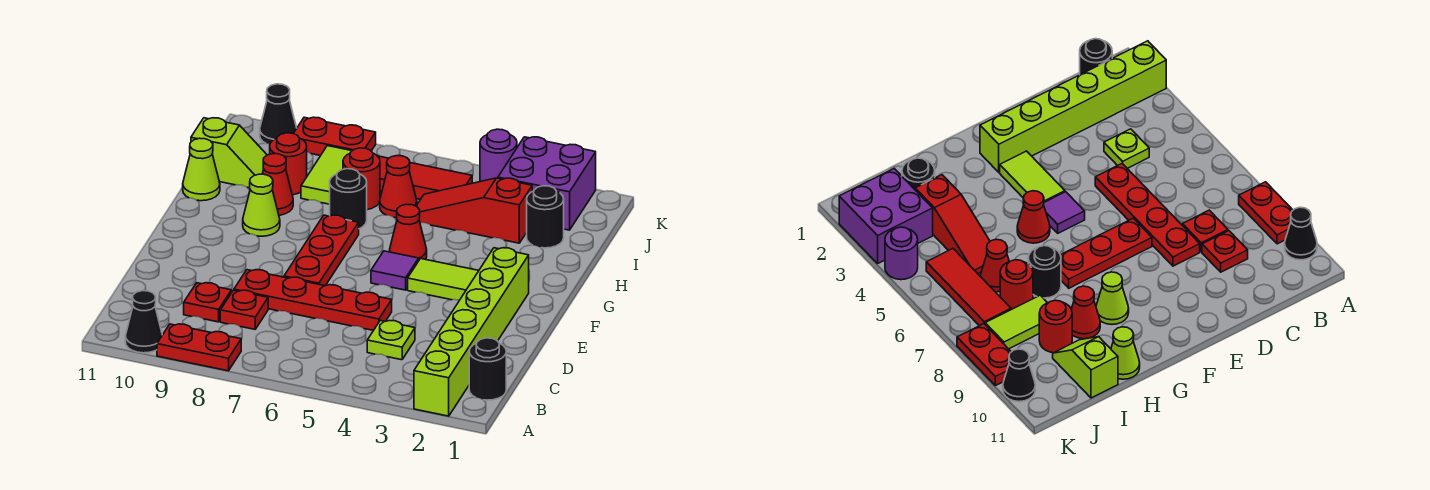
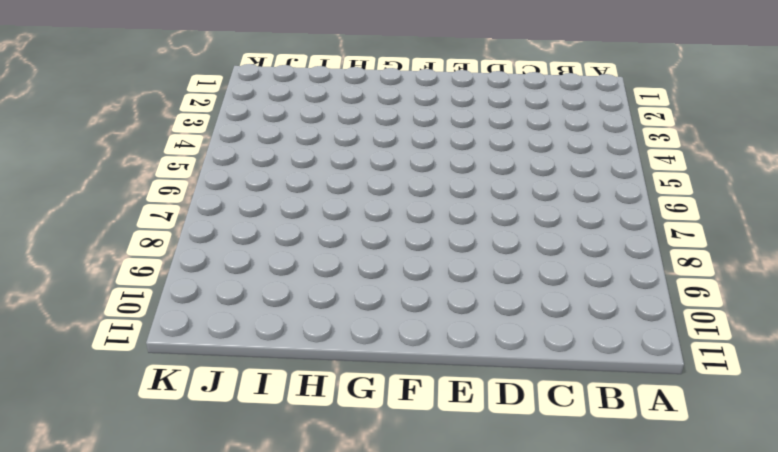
none -> lime brick A2:F2 level 1
none -> red plate A8:A9 level 1
none -> black cone A10 level 1

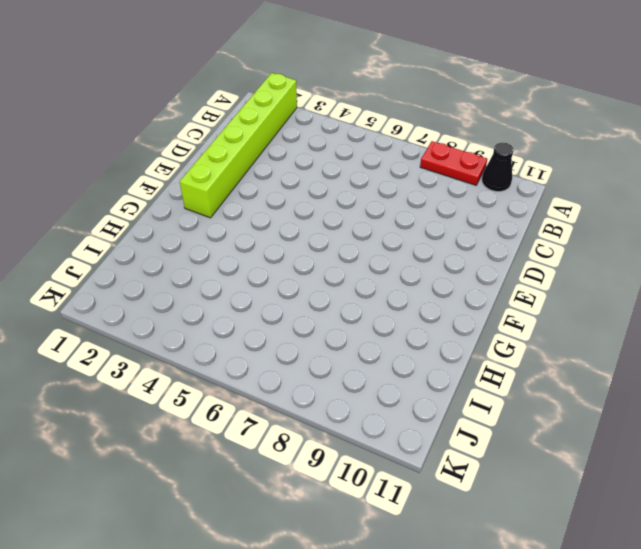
none -> black round brick B1 level 1
none -> lime plate C4 level 1
none -> red plate C8 level 1

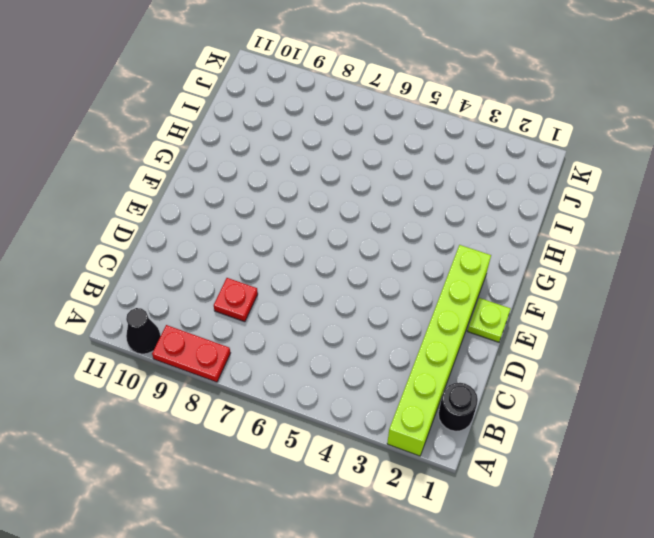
lime plate E1 level 1 -> lime plate C4 level 1
none -> red plate C9 level 1
none -> red plate D5:D8 level 1
none -> red plate E7:G7 level 1

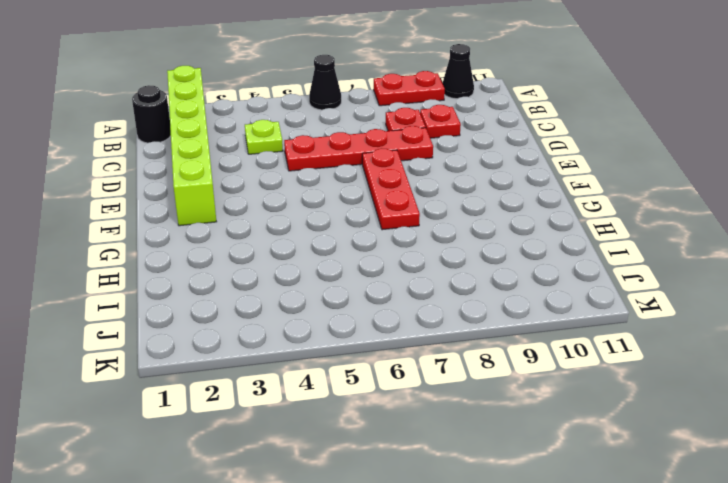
black cone A6 level 1 -> black cone K10 level 1
none -> lime tile F3:F4 level 1
none -> purple tile F5 level 1
none -> red cone G5 level 1

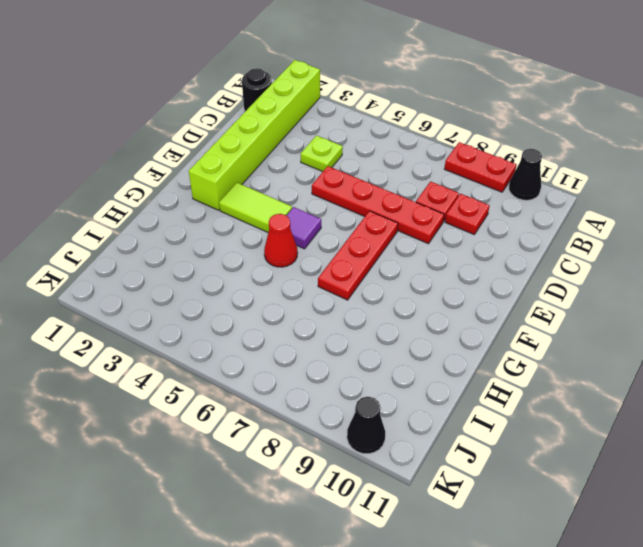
none -> lime cone G9 level 1
none -> black round brick H7 level 1
none -> red cone H9 level 1

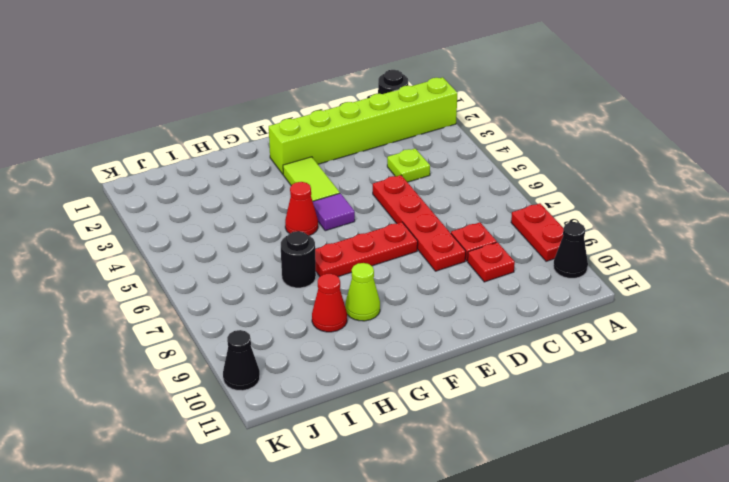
none -> lime cone H11 level 1
none -> black round brick I2 level 1
none -> red slope I3:I5 level 1 top 3

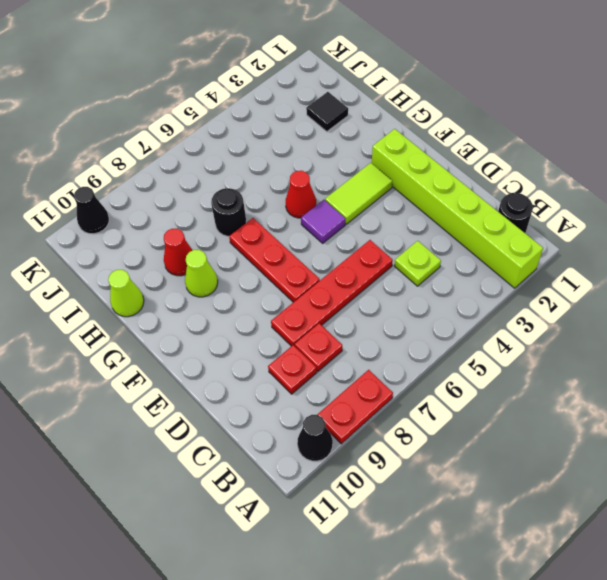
black tile I2 level 1 -> black round brick I2 level 1
none -> red slope I3:I5 level 1 top 3
none -> red cone I6 level 1
none -> red round brick I7 level 1

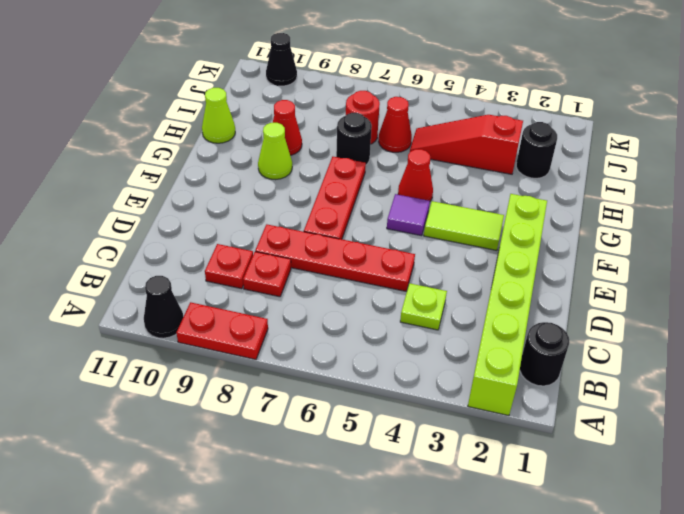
none -> lime tile I8:J8 level 1
none -> red round brick I9 level 1
none -> lime slope I10:I11 level 1 top 11

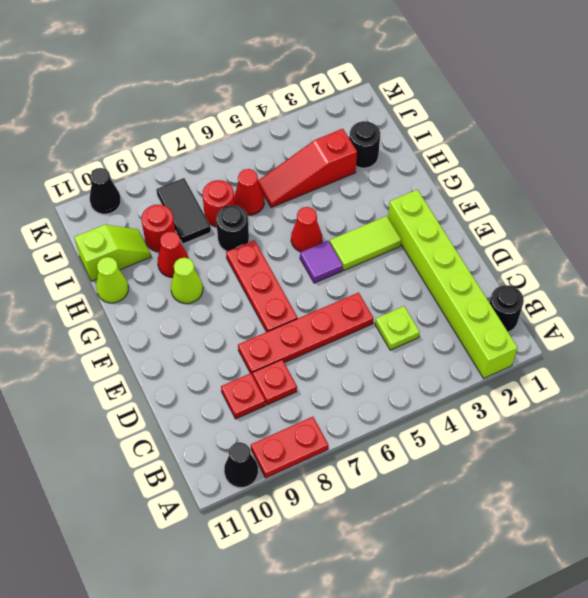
black tile I8:J8 level 1 -> lime tile I8:J8 level 1
none -> purple brick J2:K3 level 1
none -> red tile J5:J7 level 1
none -> purple round brick K4 level 1

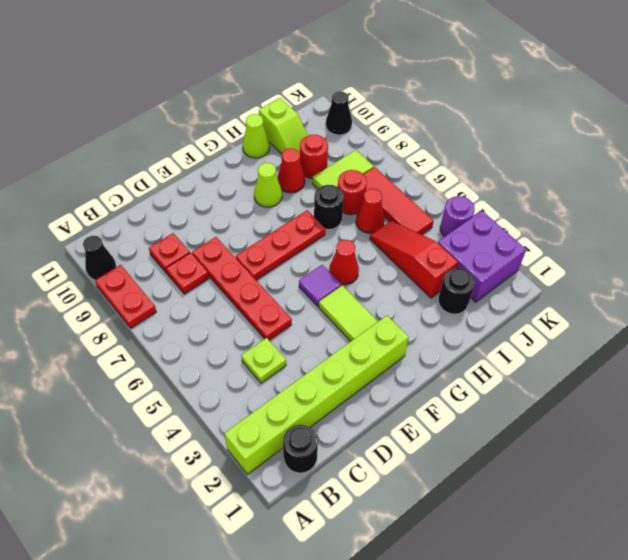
none -> red plate K8:K9 level 1

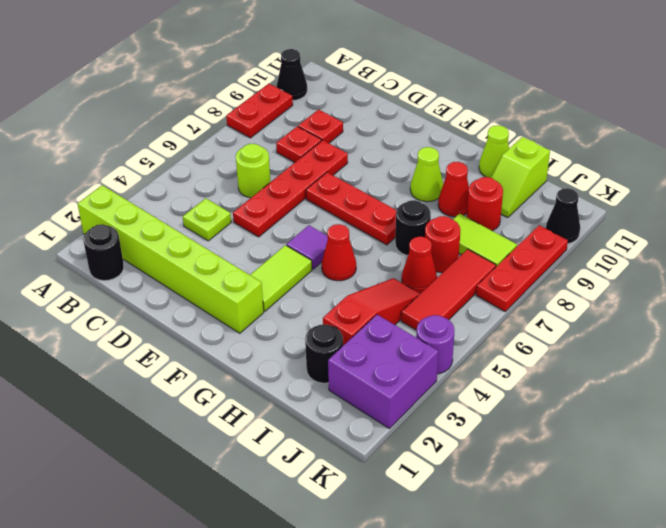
lime round brick C6 level 1 -> none
red plate K7:K9 level 1 -> red plate K8:K9 level 1

